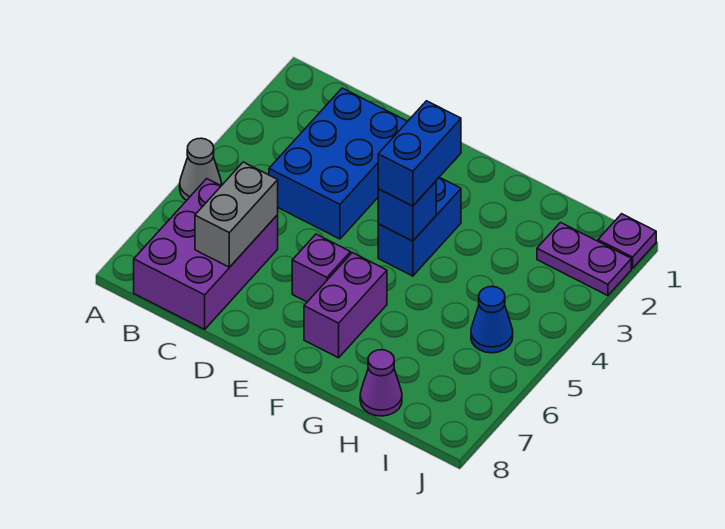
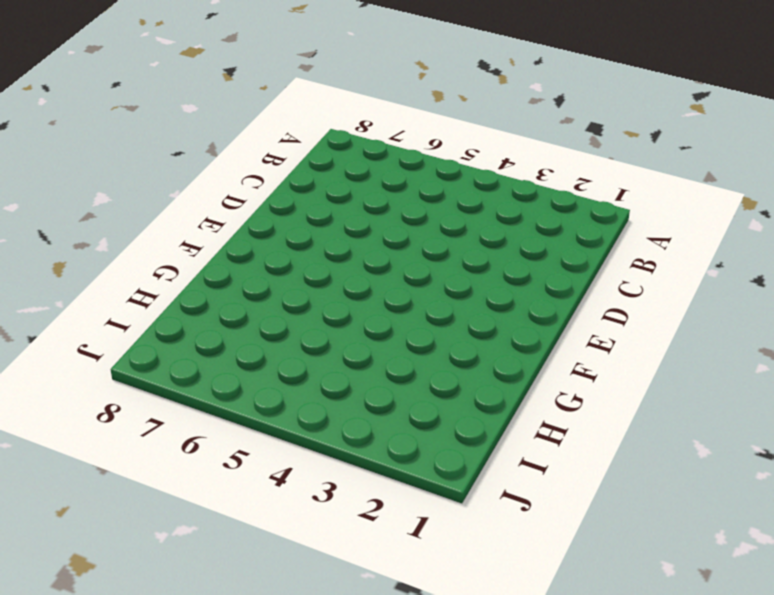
none -> grey cone A5 level 1
none -> purple brick B6:C8 level 1
none -> blue brick C2:D4 level 1

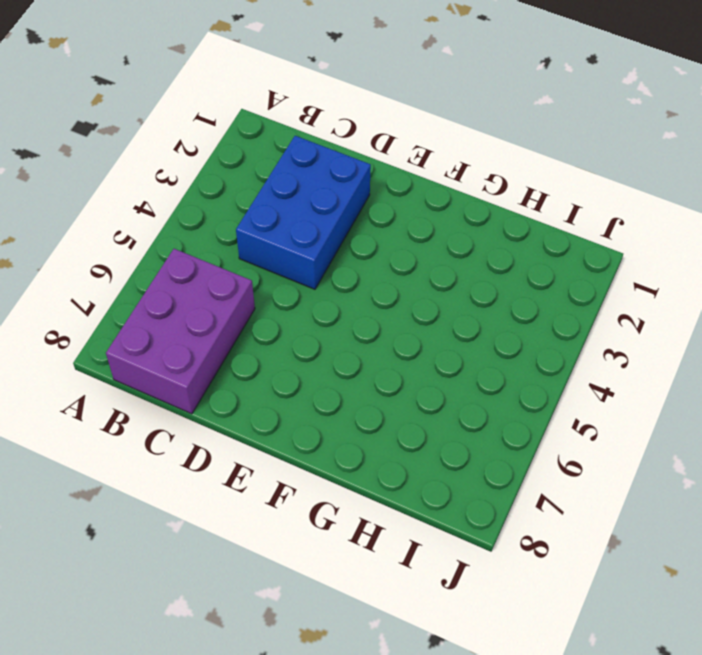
none -> grey cone A5 level 1
none -> purple brick E6 level 1
none -> blue brick F3:F4 level 1

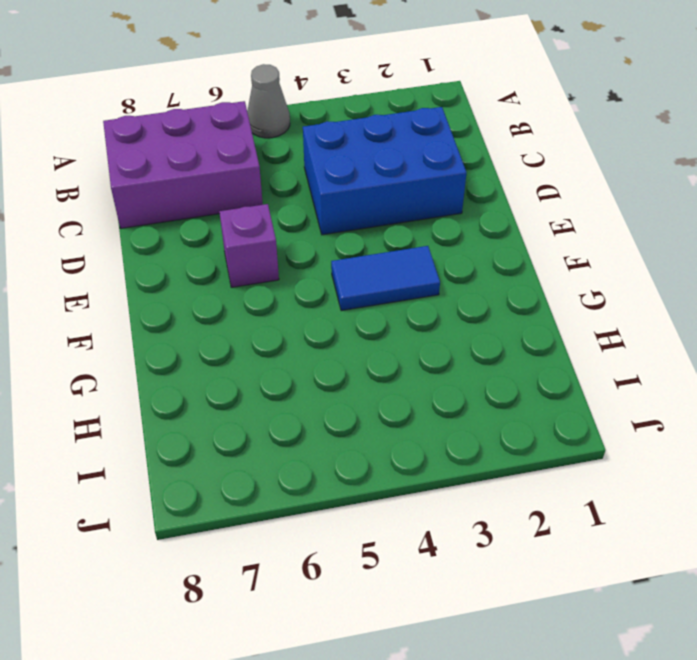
blue tile F3:F4 level 1 -> blue brick F3:F4 level 1
none -> purple brick F6:F7 level 1
none -> purple cone H8 level 1
none -> purple plate I2:J2 level 1

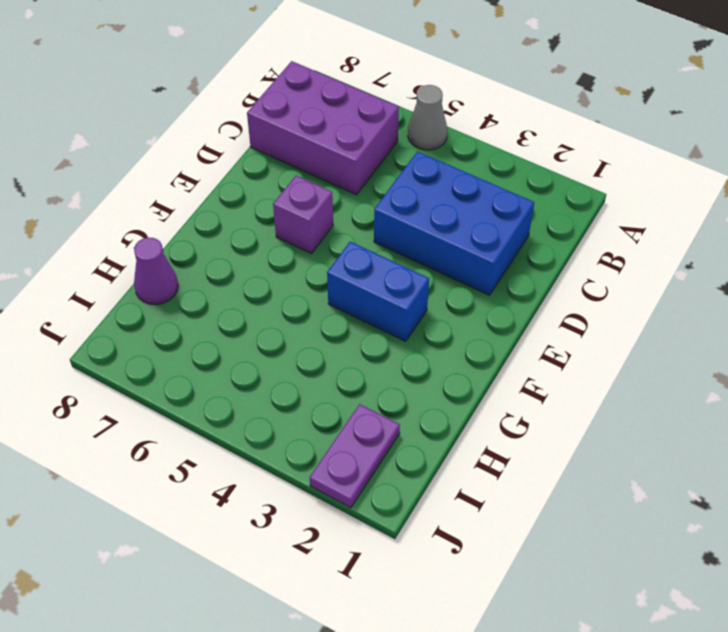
none -> purple brick F6:F7 level 1
none -> blue cone I5 level 1
none -> purple plate J1 level 1

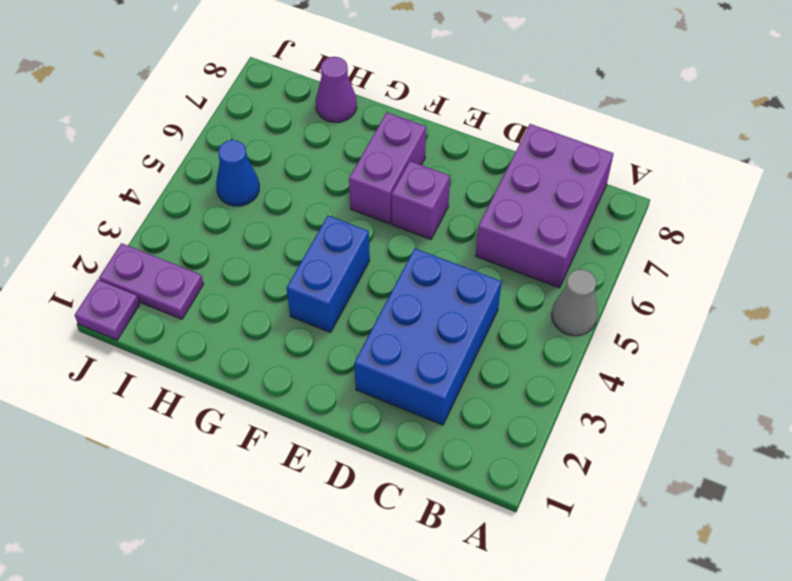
none -> grey brick C6:C7 level 2
none -> blue brick F4 level 2
none -> blue brick F3:F4 level 3

